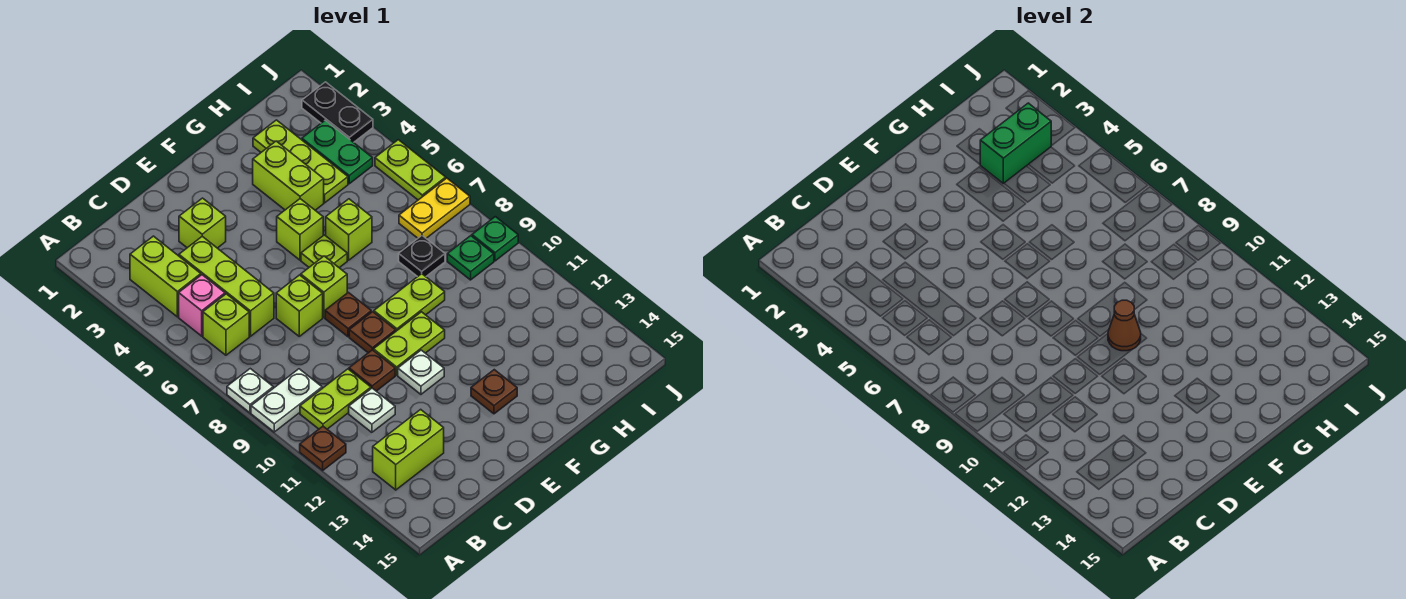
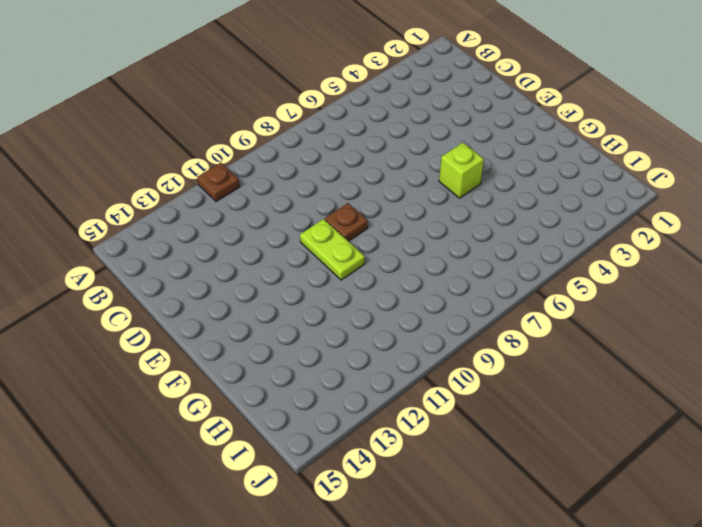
none -> white plate A8 level 1
none -> white plate A9:B9 level 1
none -> lime brick B3:B4 level 1
none -> pink brick B5 level 1

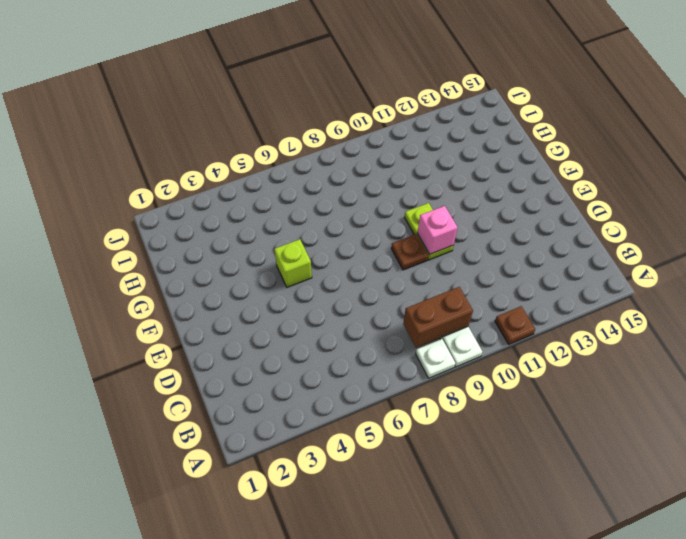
brown brick B8:B9 level 2 -> none
pink brick E10 level 2 -> pink brick B5 level 1
none -> lime brick B3:B4 level 1
none -> lime brick B6 level 1
none -> lime plate B10:C10 level 1
none -> lime brick B13:C13 level 1

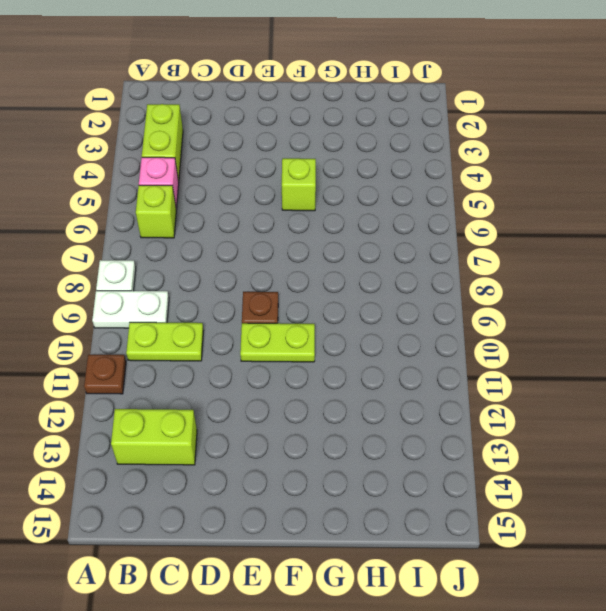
none -> lime brick C4:C6 level 1
none -> white plate C11 level 1
none -> lime brick D3 level 1
none -> lime brick D7 level 1

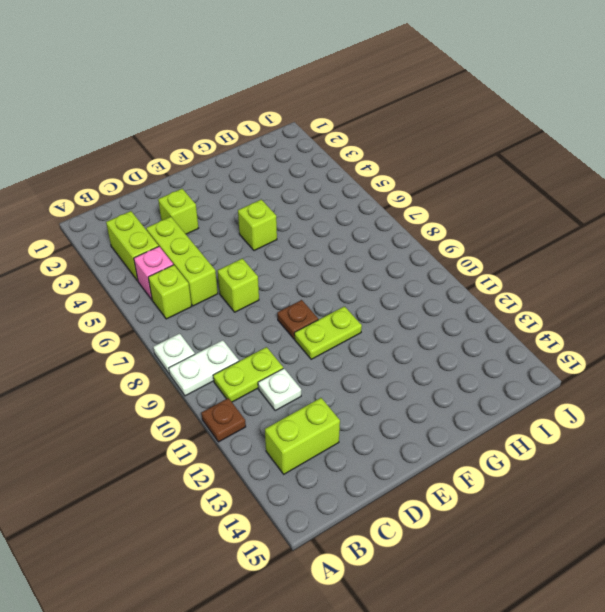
none -> brown plate D10 level 1
none -> lime brick E7 level 1
none -> brown plate E8 level 1
none -> white plate E11 level 1

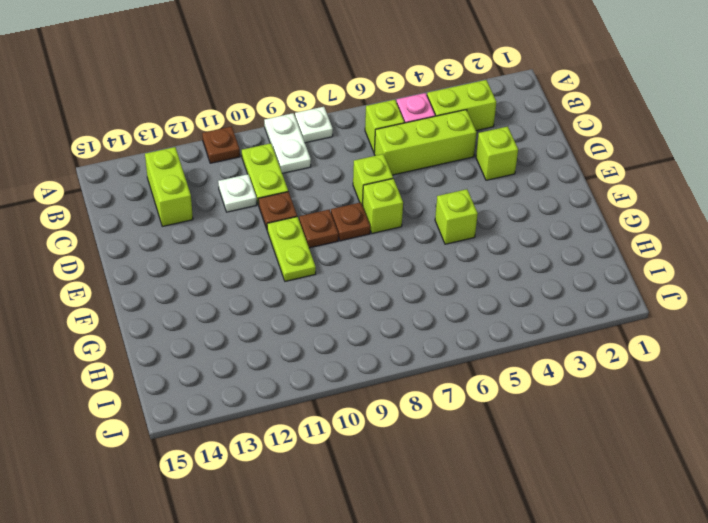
none -> white plate E11 level 1
none -> lime plate F6 level 1
none -> lime plate F9:G9 level 1
none -> brown plate F13 level 1

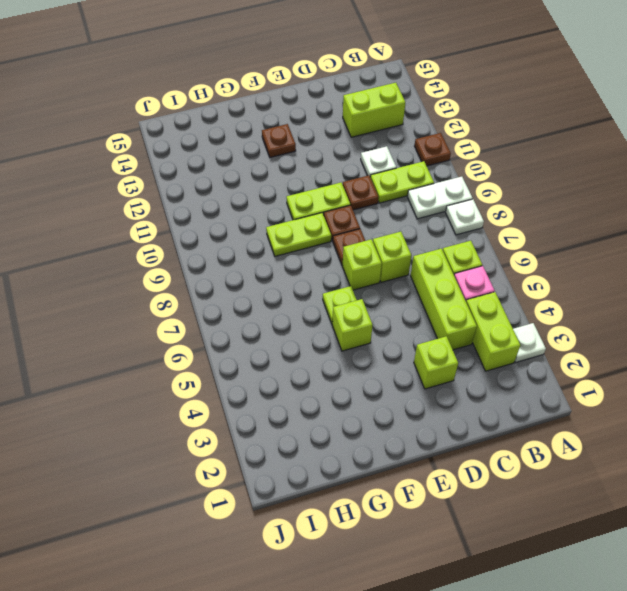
white plate A3 level 1 -> white plate E11 level 1
none -> lime brick G3:G4 level 1
none -> lime brick G6 level 1
none -> lime plate H2:H4 level 1
none -> black plate H8 level 1

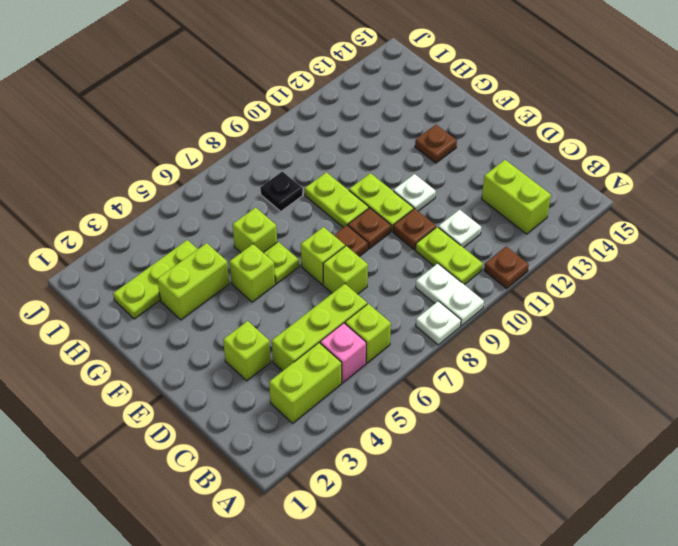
none -> green plate I3:I4 level 1
none -> yellow plate I7:J7 level 1
none -> green plate I9 level 1
none -> black plate J2:J3 level 1

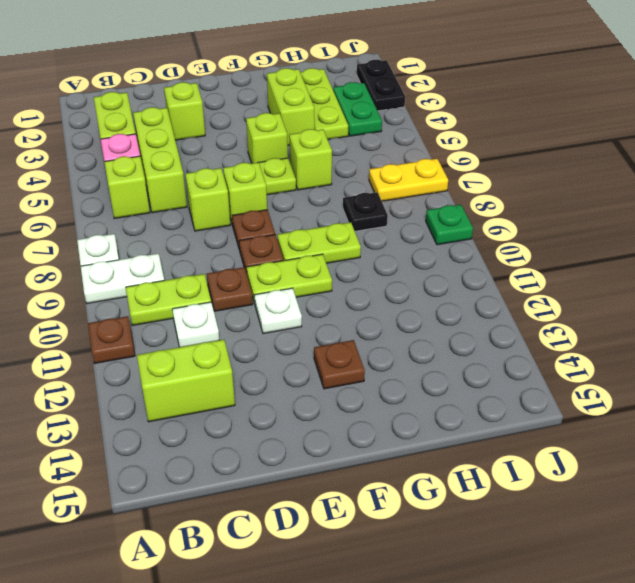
none -> green plate I9 level 1
none -> lime plate J5:J6 level 1
none -> brown cone F10 level 2
none -> green brick H3:I3 level 2

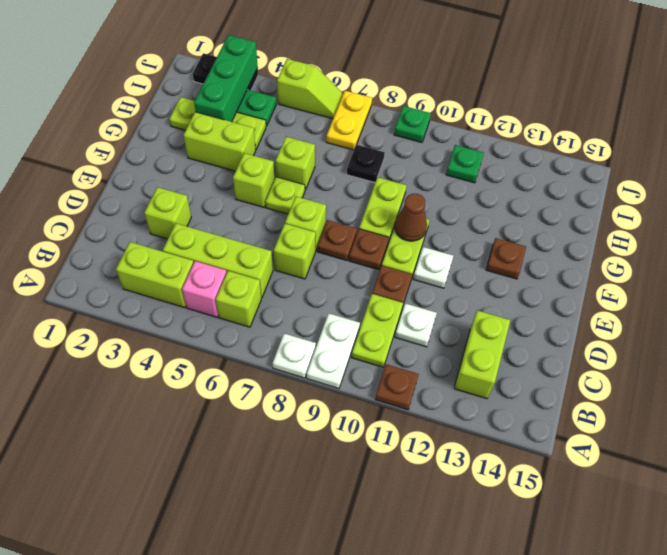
green brick H3:J3 level 2 -> green brick H3:I3 level 2
green plate I11 level 1 -> green plate I9 level 1
lime slope J5:J6 level 1 top 5 -> lime plate J5:J6 level 1

